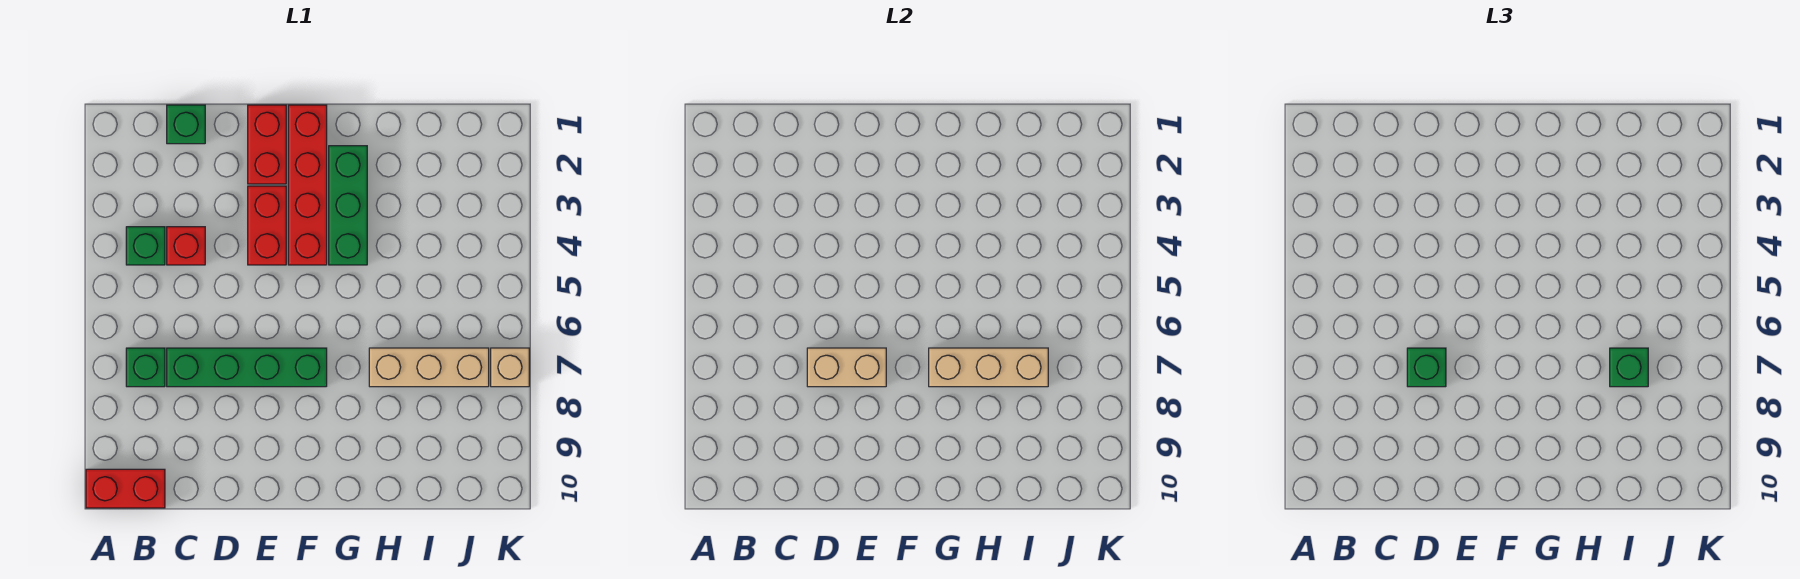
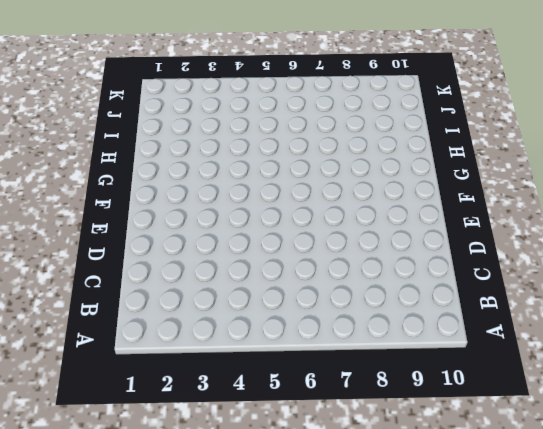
none -> red brick A10:B10 level 1
none -> green brick B4 level 1
none -> green brick B7 level 1

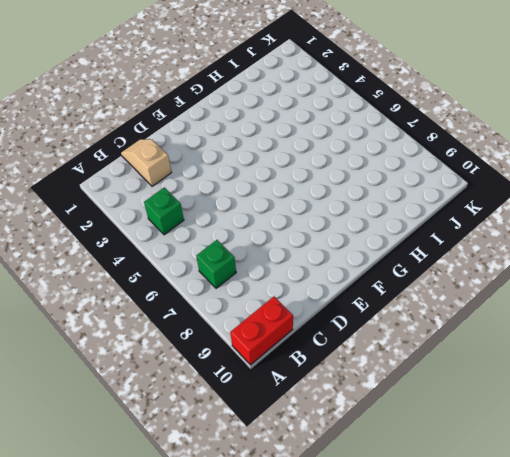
tan slope C1:C2 level 1 top 2 -> green brick C1 level 1
none -> red brick C4 level 1
none -> green brick C7:F7 level 1
none -> red brick E1:E2 level 1

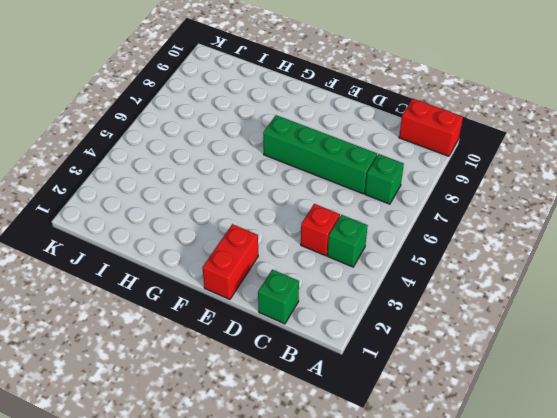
none -> red brick E3:E4 level 1
none -> red brick F1:F4 level 1
none -> green brick G2:G4 level 1

